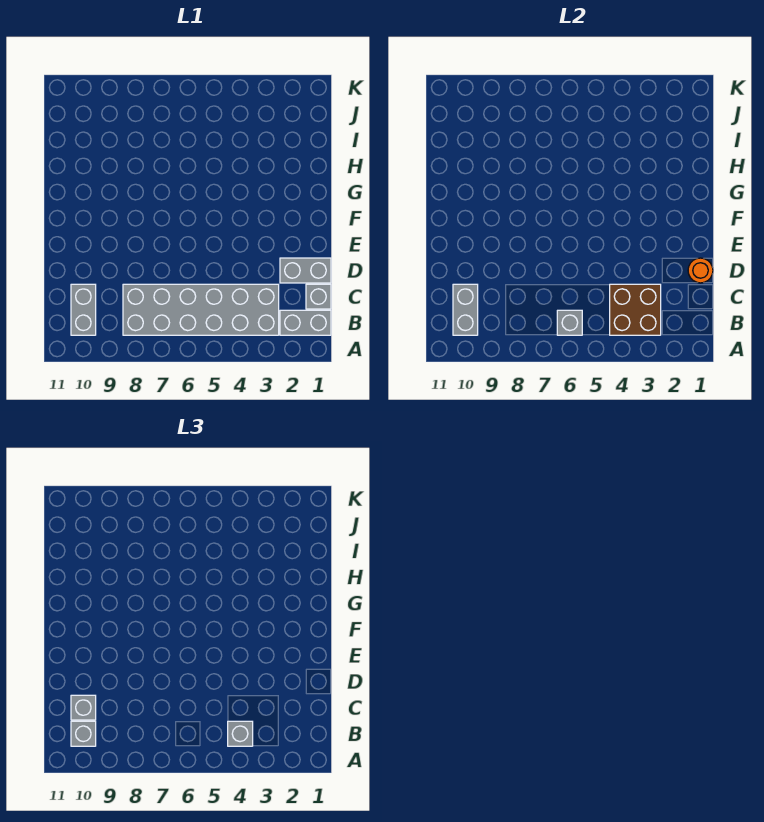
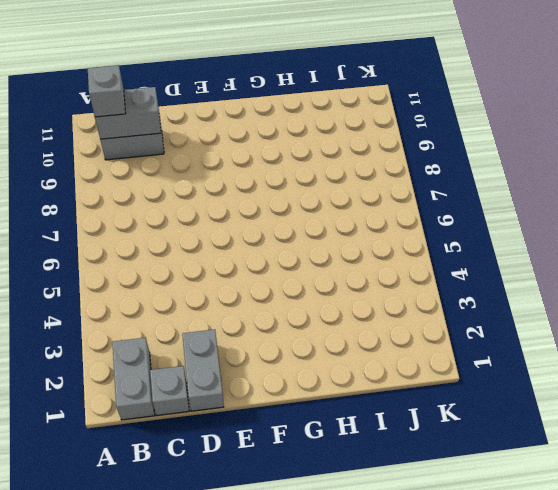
none -> grey brick B3:C8 level 1
none -> brown brick B3:C4 level 2
none -> grey brick B6 level 2

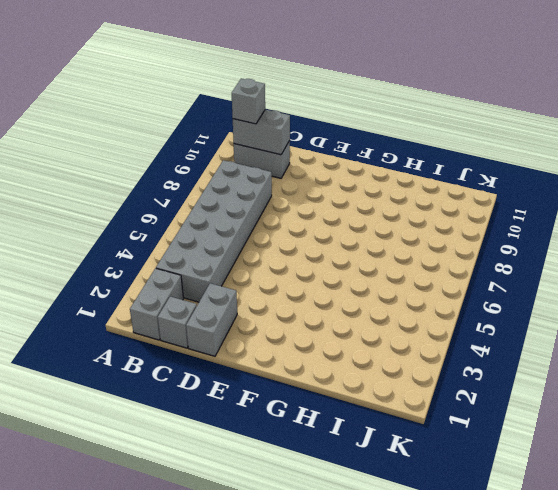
none -> brown brick B3:C4 level 2
none -> grey brick B6 level 2
none -> orange round brick D1 level 2

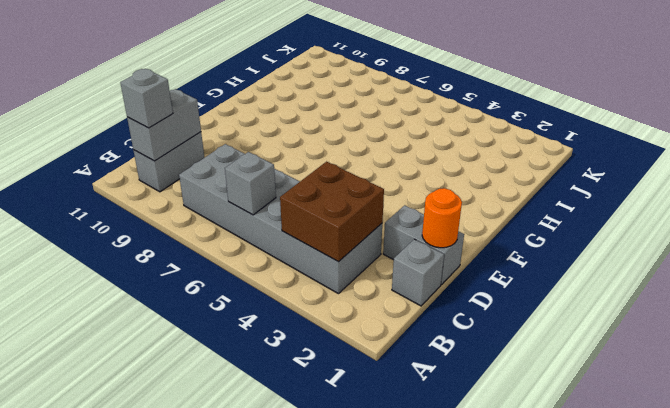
none -> grey brick B1:B2 level 1
none -> grey brick B4 level 3
none -> grey brick C10 level 3

